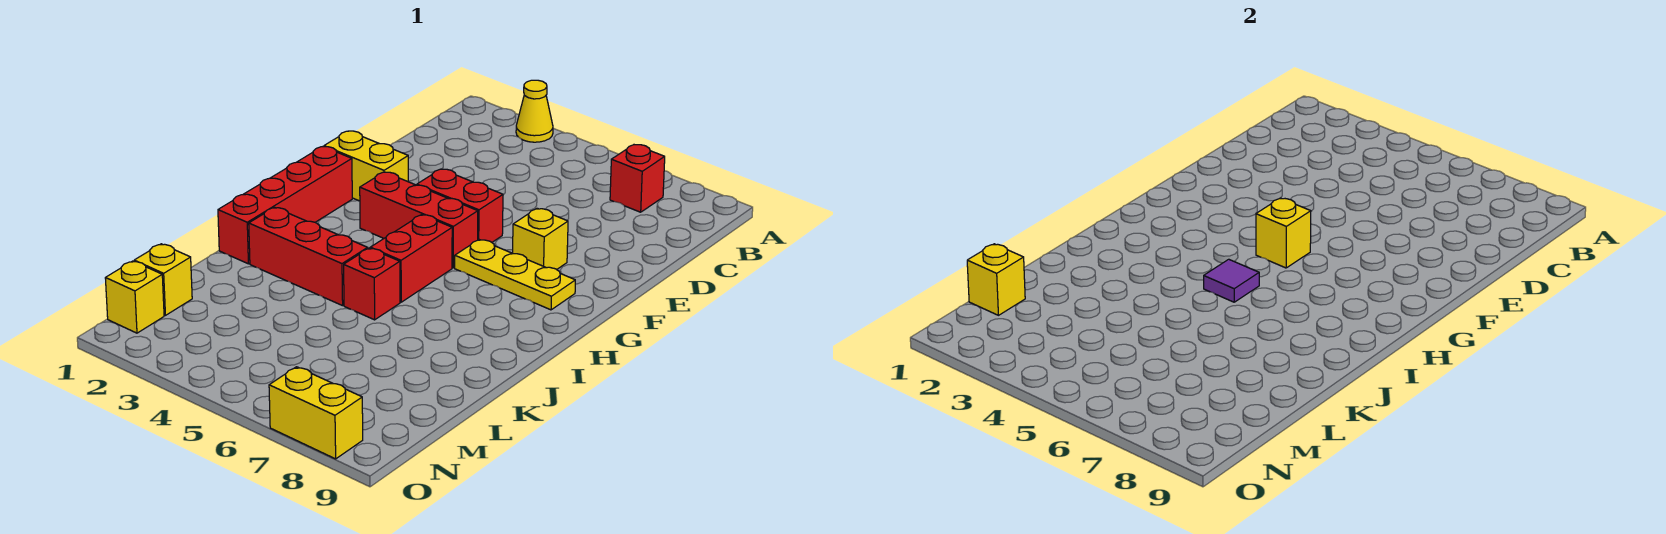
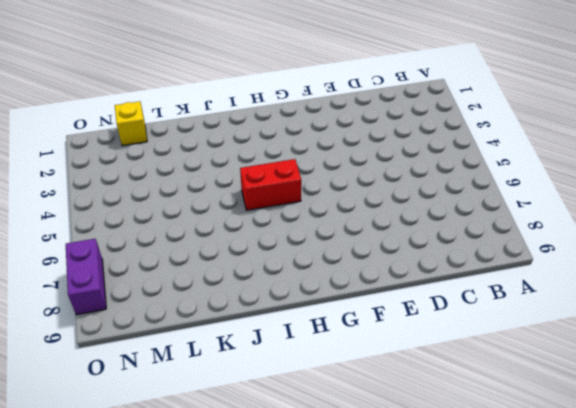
purple brick O7:O8 level 1 -> yellow brick O7:O8 level 1
none -> yellow cone A3 level 1
none -> red brick B7 level 1
none -> yellow brick F1:F2 level 1

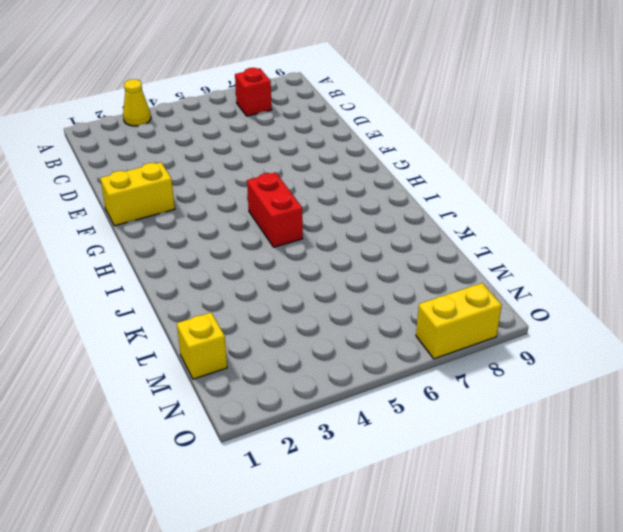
none -> red brick F4:F5 level 1
none -> yellow brick F7 level 1
none -> red brick G1:J1 level 1

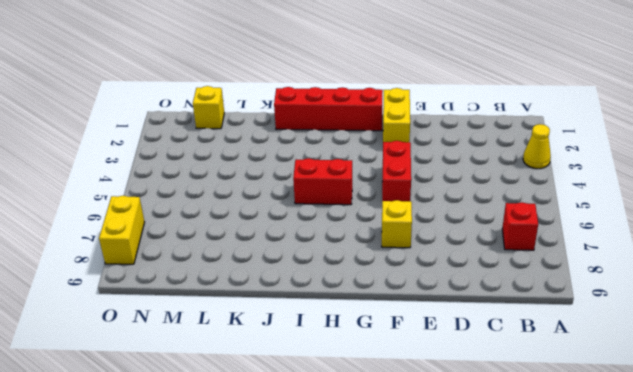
none -> red brick G3:G5 level 1
none -> yellow plate G6:G8 level 1
none -> red brick J2:J4 level 1

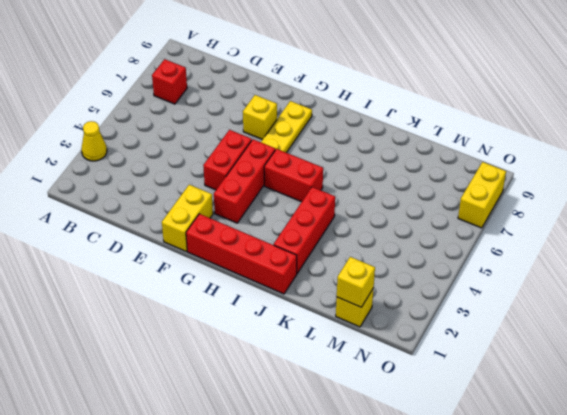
none -> red brick J5 level 1
none -> yellow brick N1 level 1
none -> yellow brick G5 level 2

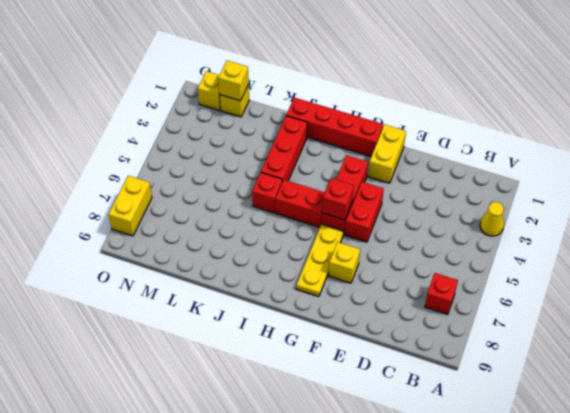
red brick G5 level 2 -> yellow brick G5 level 2
none -> purple tile I5 level 2

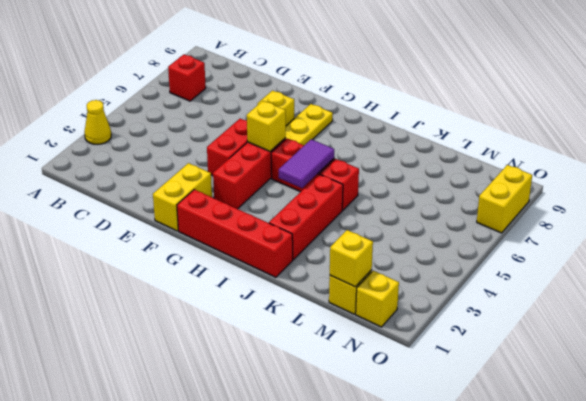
purple tile I4:I5 level 2 -> purple tile I5 level 2

